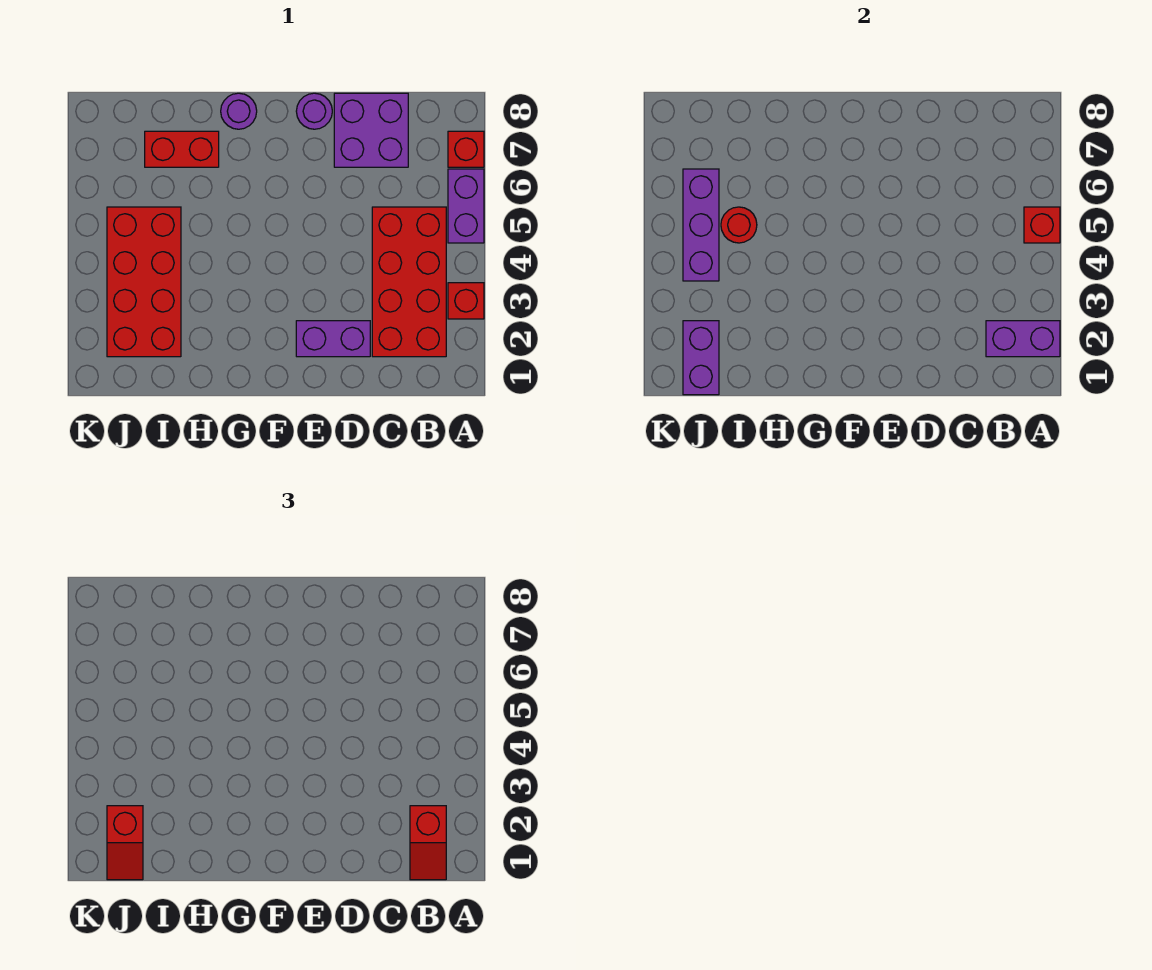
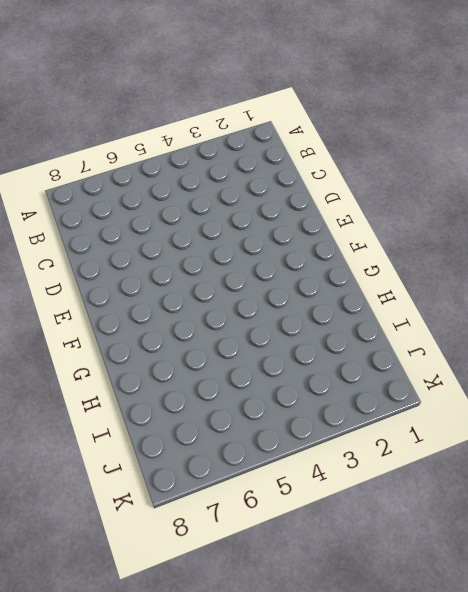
none -> red brick A3 level 1
none -> purple brick A5:A6 level 1
none -> red brick A7 level 1

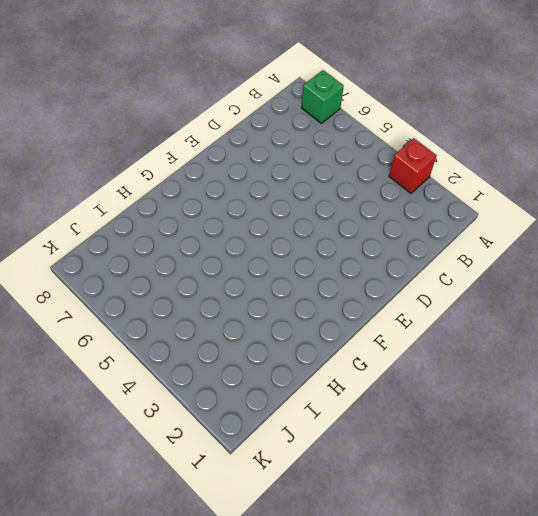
green brick A7 level 1 -> red brick A7 level 1
none -> purple brick A5:A6 level 1
none -> red brick B2:C5 level 1
none -> purple brick C7:D8 level 1

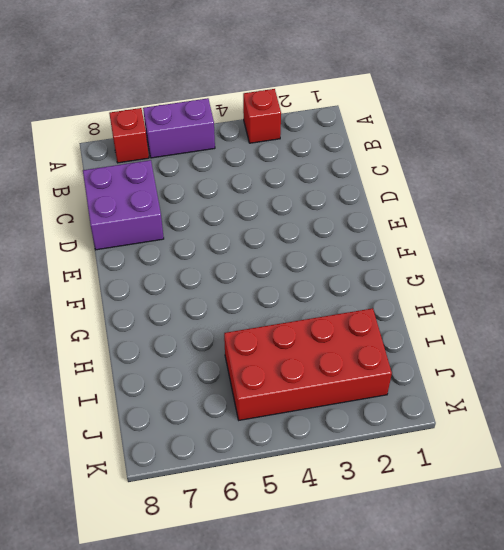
none -> red brick B2:C5 level 1
none -> purple brick D2:E2 level 1
none -> purple round brick E8 level 1

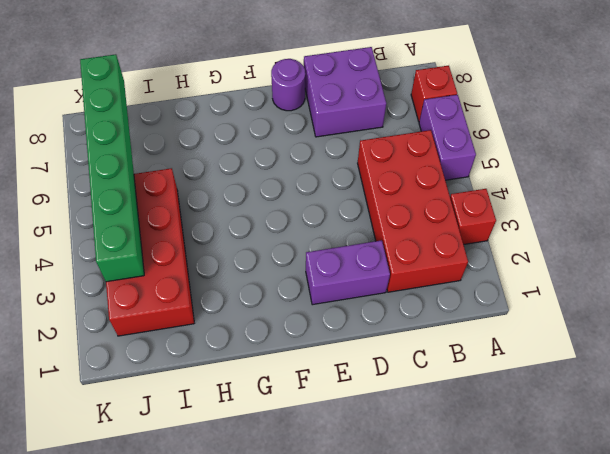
green brick J3:J8 level 2 -> purple brick J4:J6 level 2
none -> purple round brick G8 level 1
none -> red brick H7:I7 level 1
none -> purple brick A2:B2 level 2

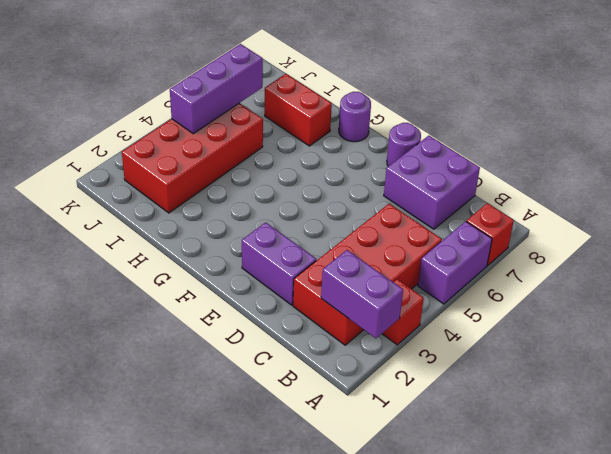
none -> red brick A5 level 2
none -> red round brick I5 level 2
none -> purple brick J1:J2 level 2

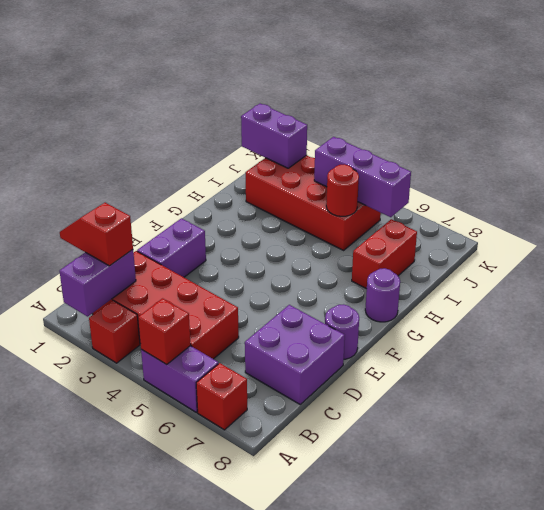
none -> red slope J1:J2 level 3 top 2

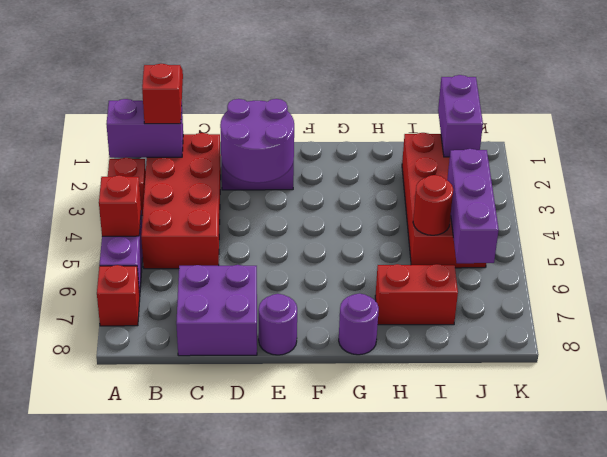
purple round brick D2:E3 level 2 -> none
none -> red slope J1:J2 level 3 top 2

